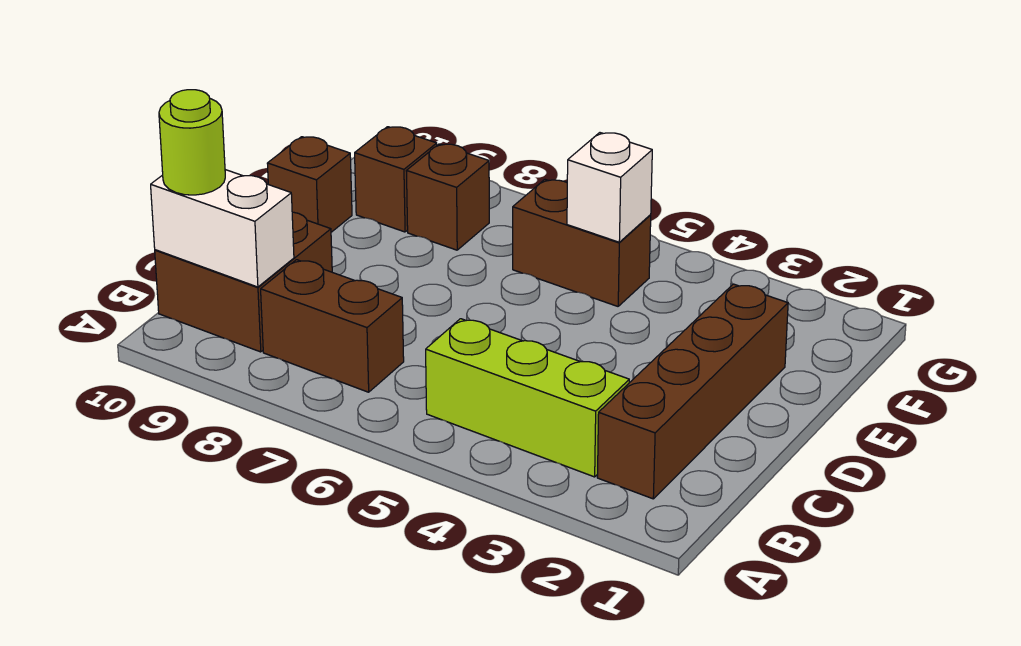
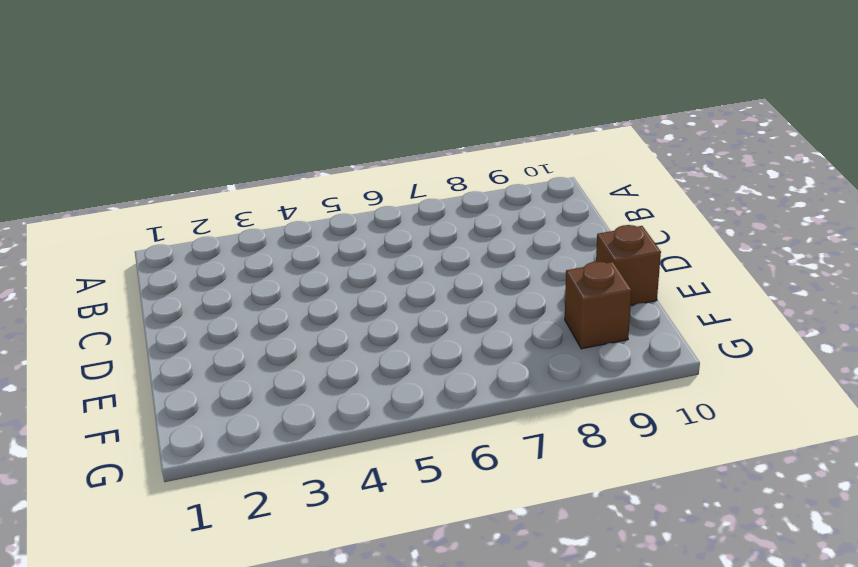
none -> brown brick B2:E2 level 1
none -> lime brick B3:B5 level 1

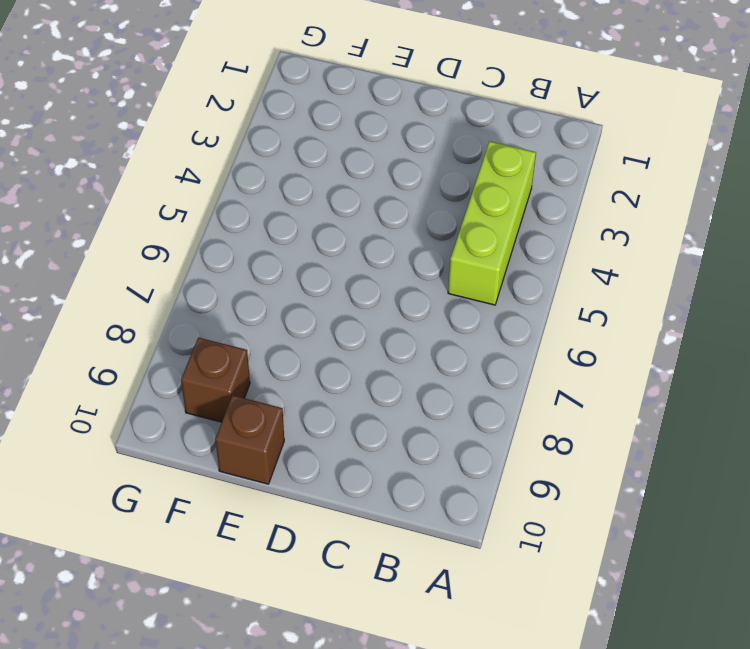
none -> brown brick B2:E2 level 1
none -> brown brick B7:B8 level 1

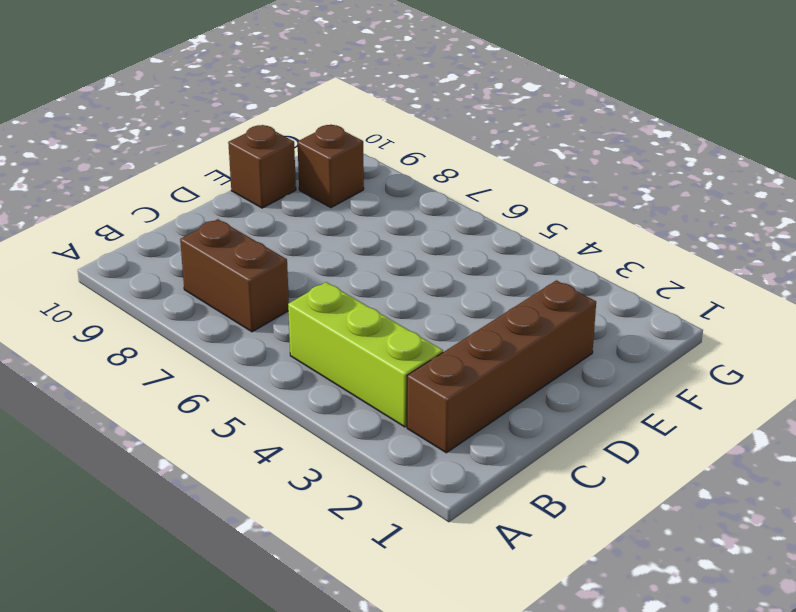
none -> brown brick B9:C10 level 1
none -> brown brick F5:F6 level 1

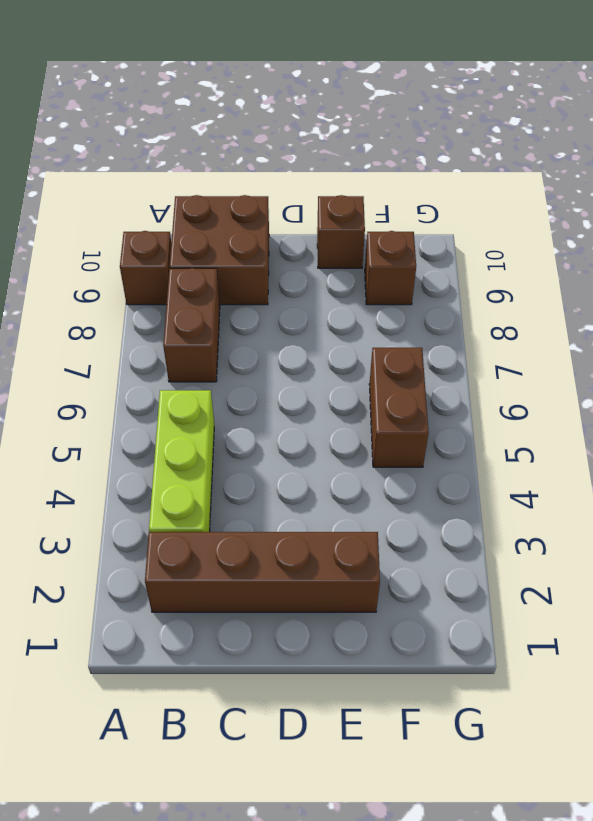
brown brick A9 level 1 -> brown brick F8 level 1
none -> white brick B9:B10 level 2
none -> white brick F5 level 2

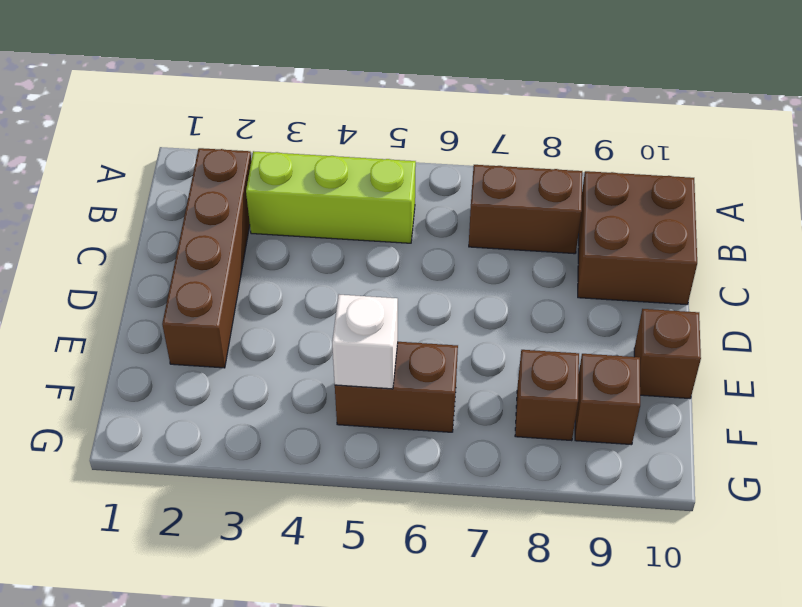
none -> white brick B9:B10 level 2
none -> lime round brick B10 level 3

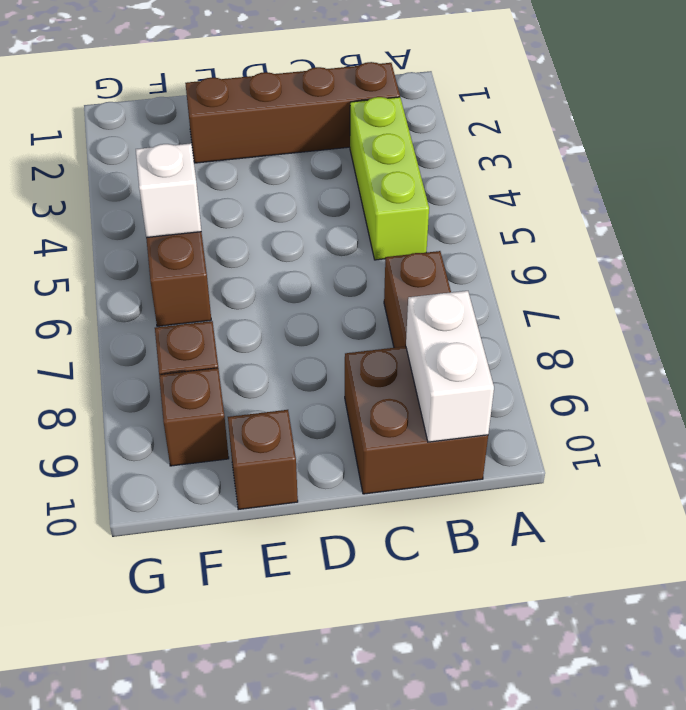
none -> lime round brick B10 level 3

